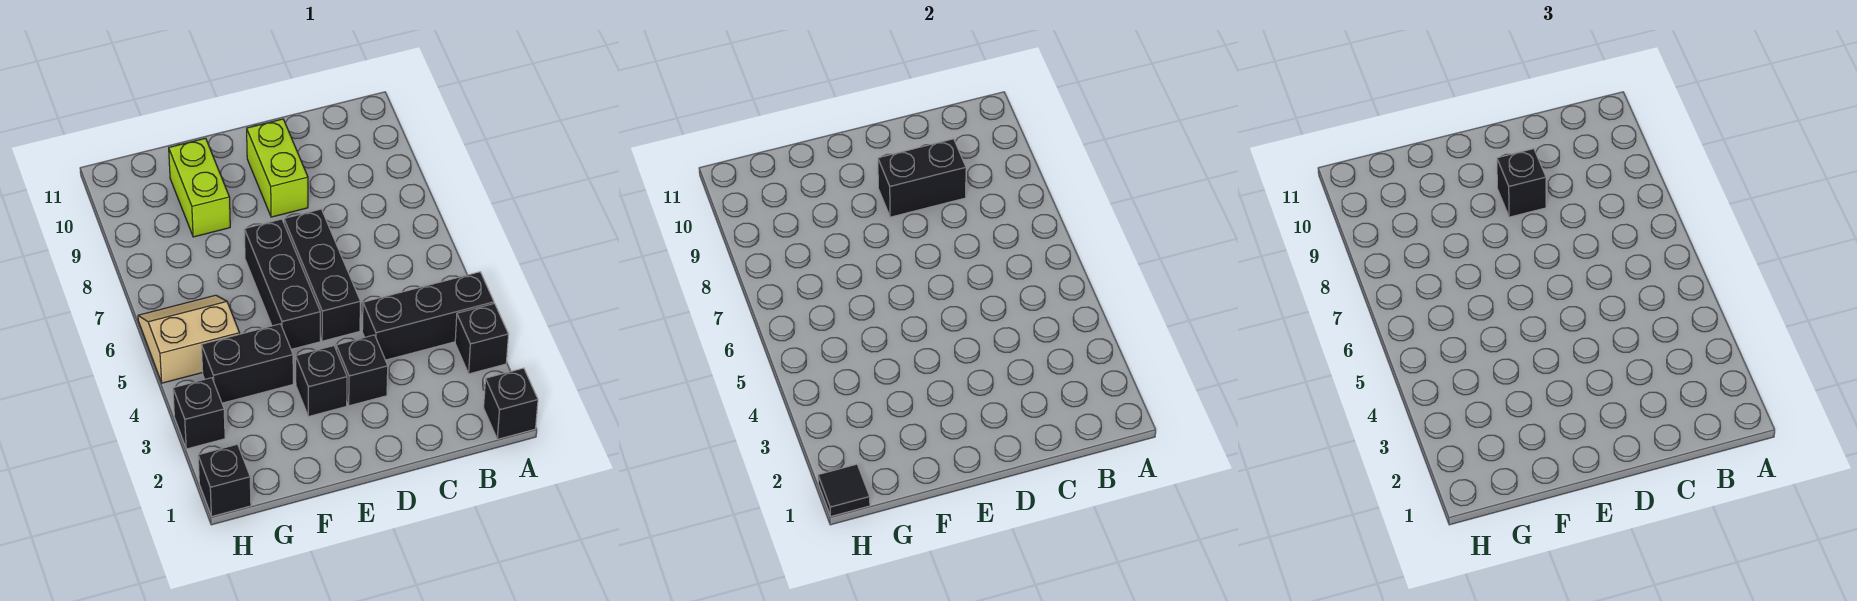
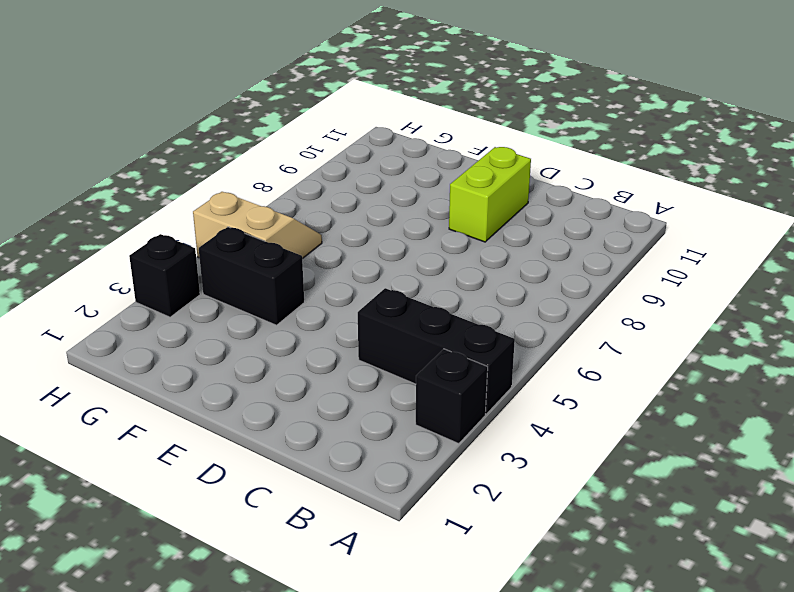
none -> black brick A1 level 1
none -> black brick D3 level 1
none -> black brick D5:D7 level 1

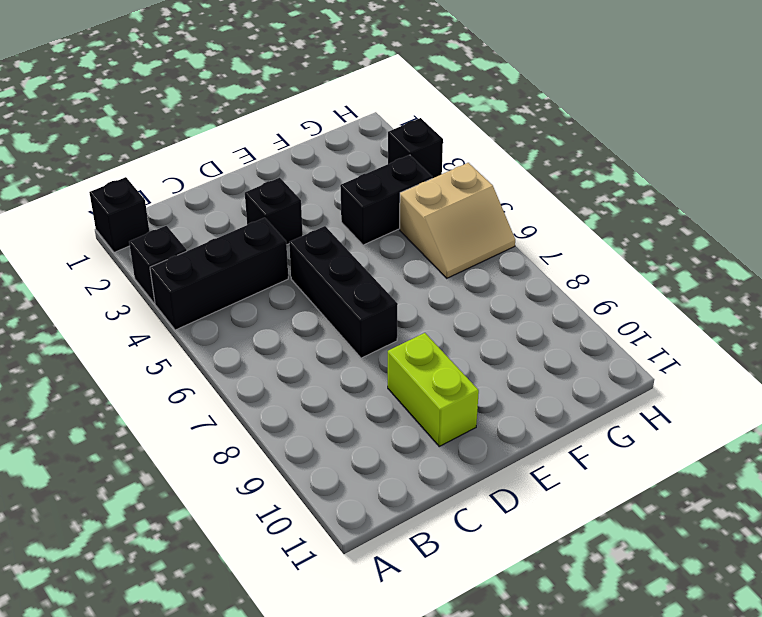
none -> black brick E3 level 1
none -> black brick E5:E7 level 1
none -> lime brick F9:F10 level 1

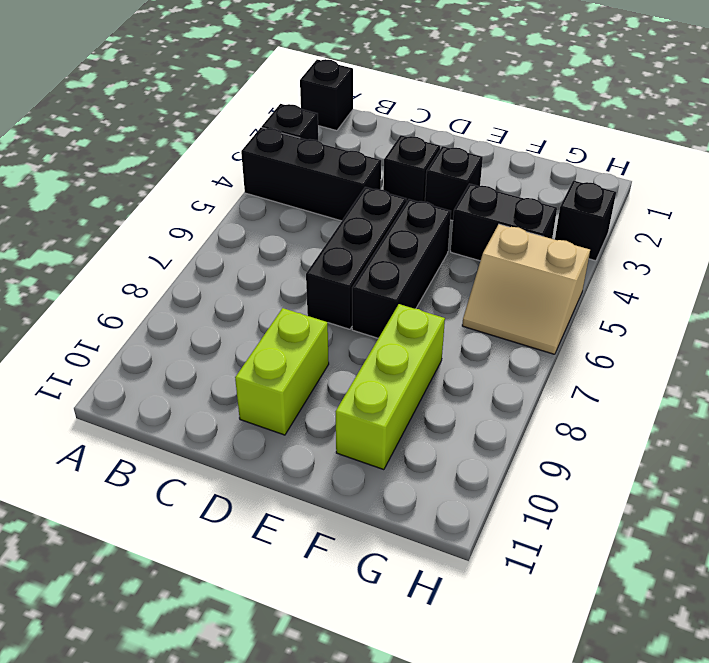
lime brick F8:F10 level 1 -> lime brick F9:F10 level 1
none -> black brick H1 level 1
none -> black brick C9:D9 level 2
none -> black tile H1 level 2

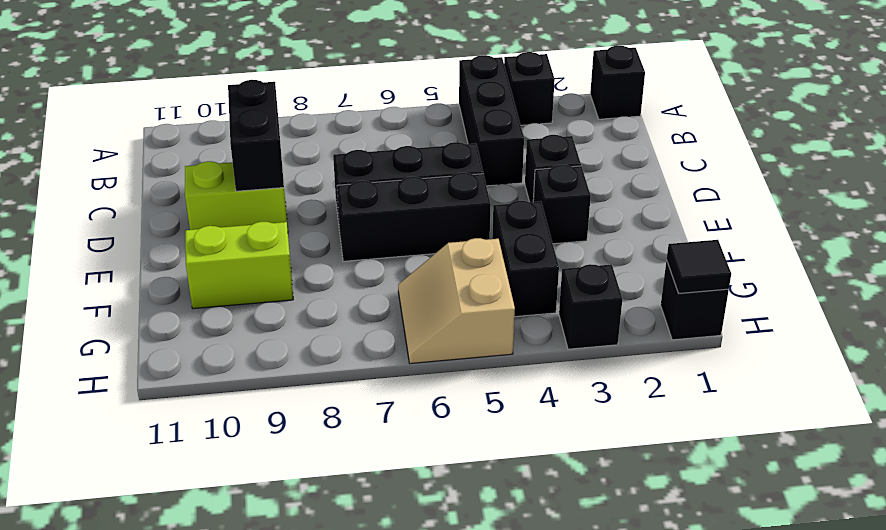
none -> black brick D9 level 3

